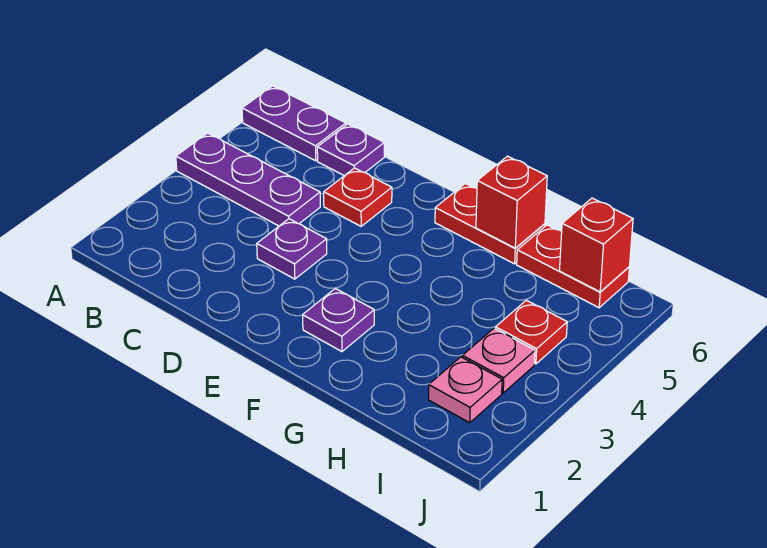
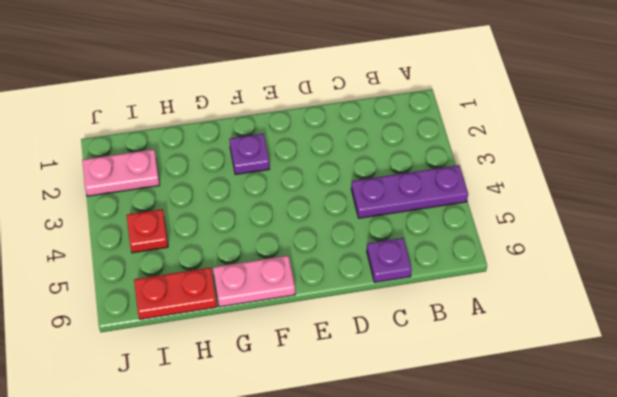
pink plate F6:G6 level 1 -> red plate F6:G6 level 1
pink plate I2:J2 level 1 -> pink plate I2 level 1
none -> purple plate A6:B6 level 1
none -> purple plate D3 level 1
none -> red plate D5 level 1

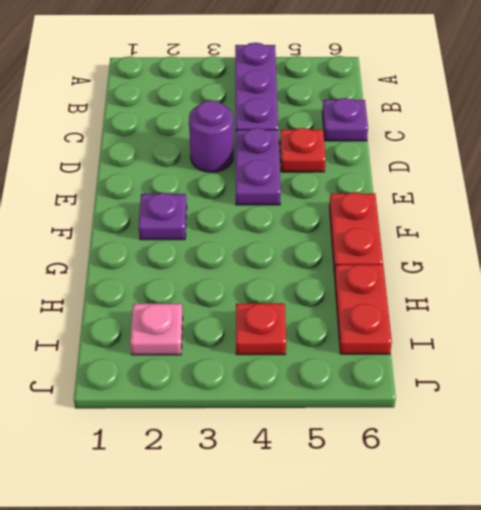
purple round brick D3 level 1 -> purple plate D3 level 1
purple plate D4:E4 level 1 -> purple plate A6:B6 level 1
none -> pink plate I3 level 1
none -> red brick G6 level 2
none -> red brick I6 level 2

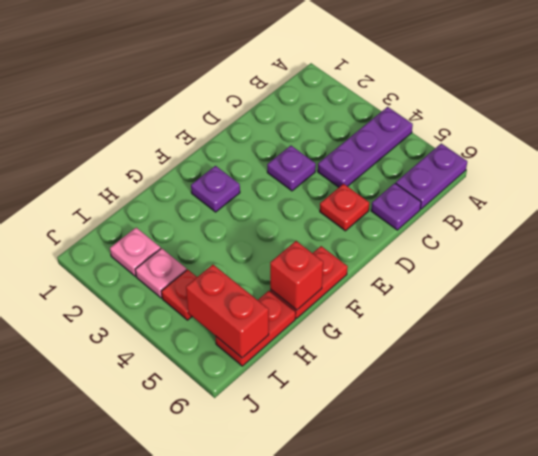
red brick I5:I6 level 2 -> red brick I6 level 2

